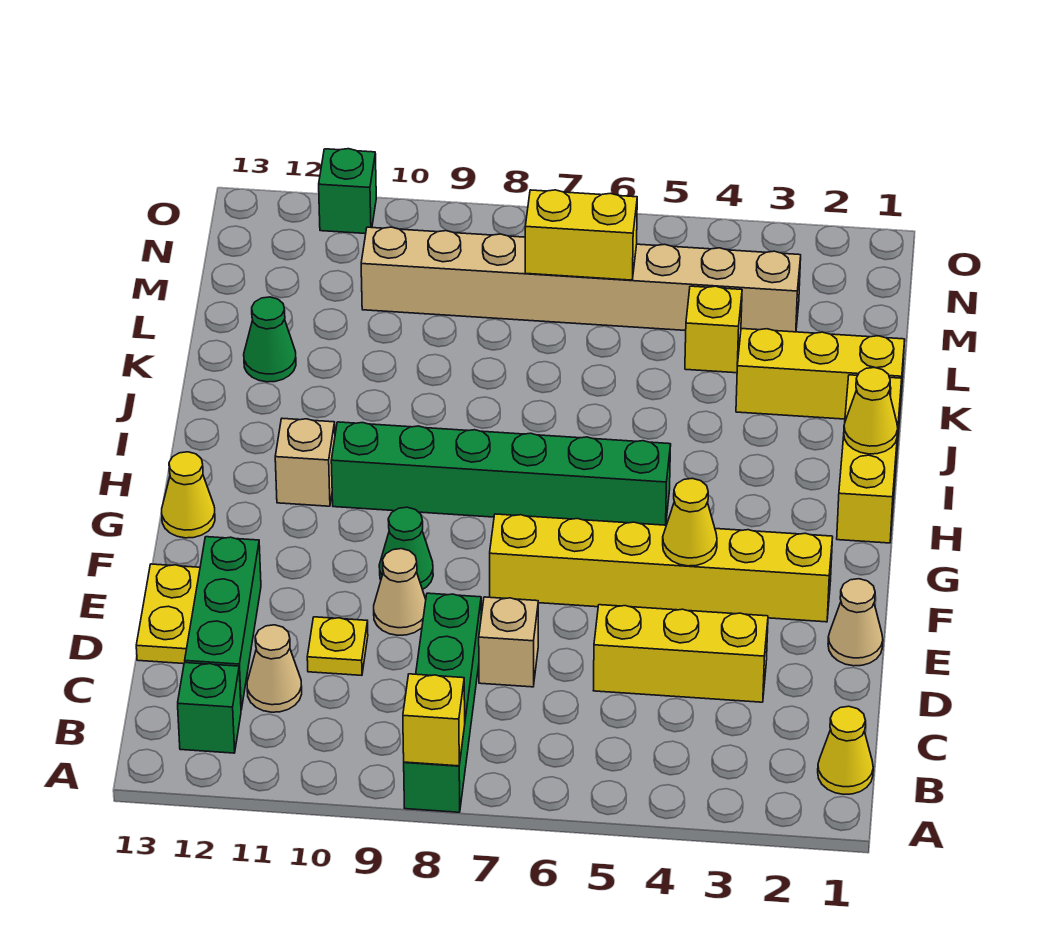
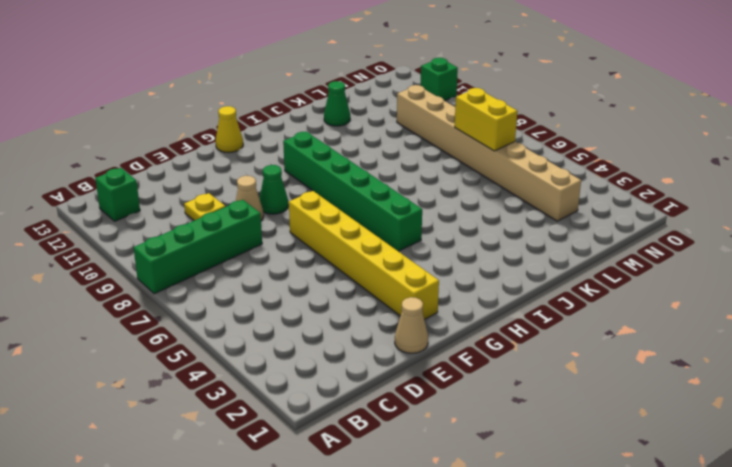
none -> yellow cone B1 level 1
none -> tan cone C11 level 1
none -> green brick C12:E12 level 1

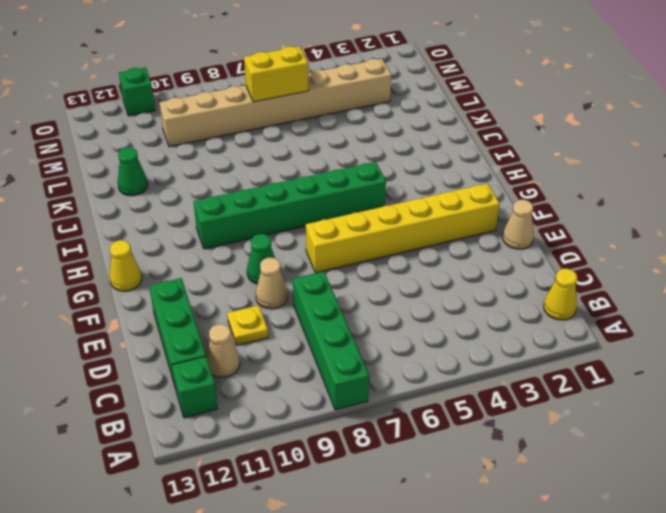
none -> yellow brick D3:D5 level 1
none -> tan brick D7 level 1
none -> yellow plate D13:E13 level 1

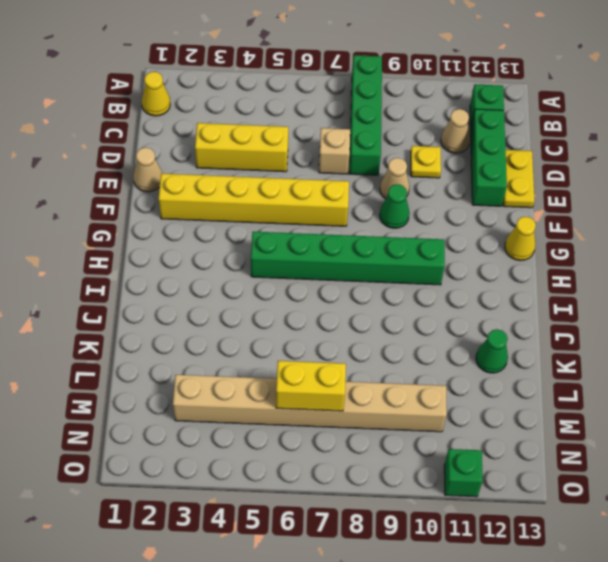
none -> yellow brick H1:J1 level 1
none -> tan brick H11 level 1
none -> yellow brick K1:K3 level 1

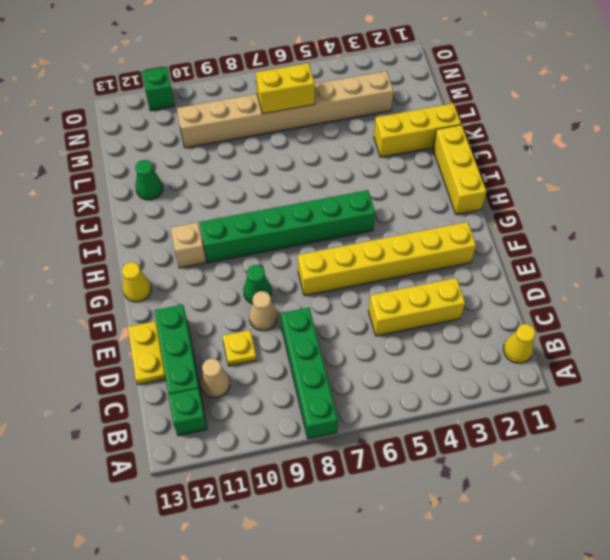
none -> tan brick D7 level 1
none -> tan cone E1 level 1
none -> yellow brick L4 level 1

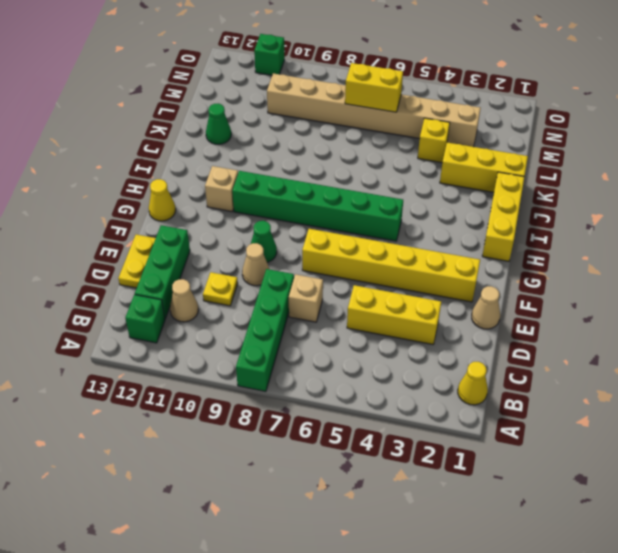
none -> yellow brick A8 level 2
none -> yellow cone F4 level 2
none -> yellow cone I1 level 2

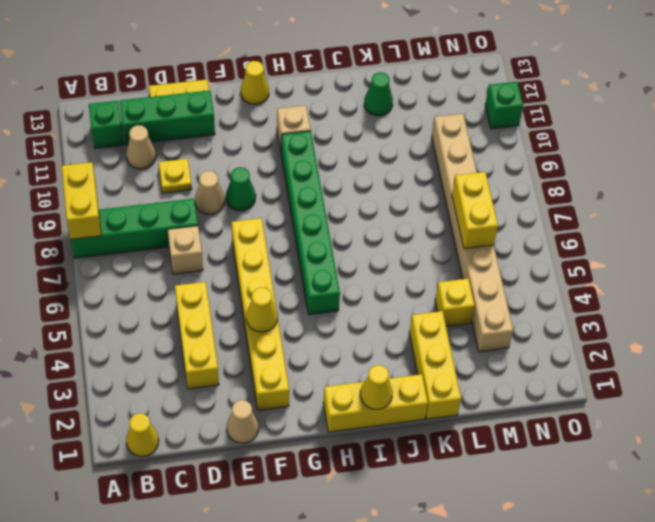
yellow brick A8:A9 level 2 -> yellow brick A8 level 2

